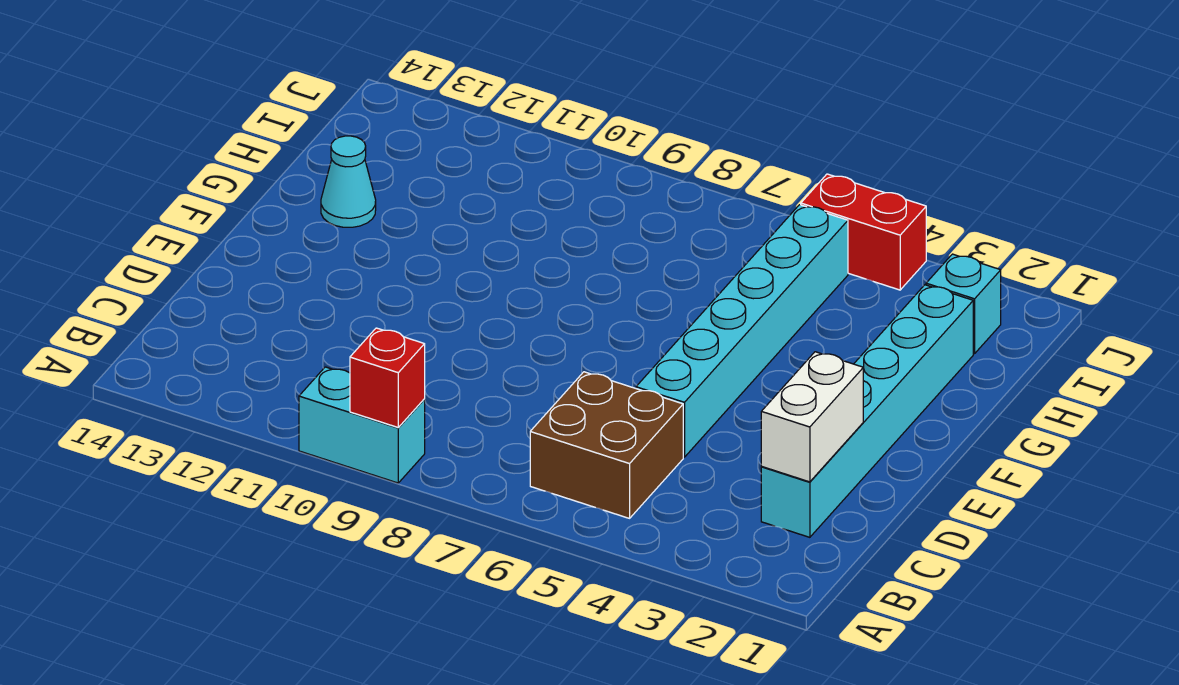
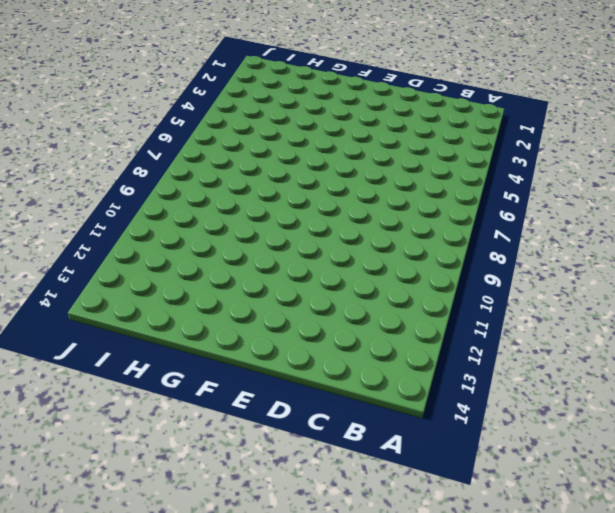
none -> cyan brick A9:A10 level 1
none -> brown brick B5:C6 level 1

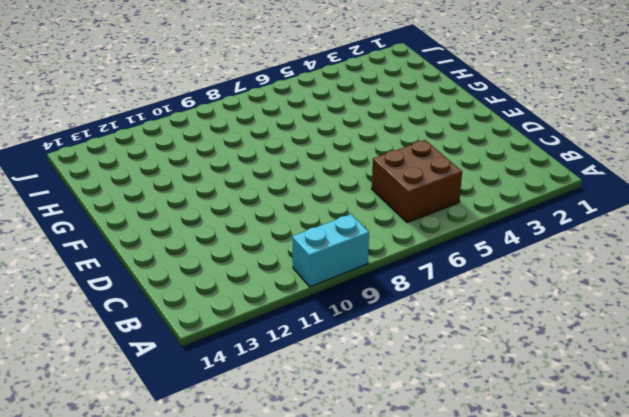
none -> cyan brick C2:H2 level 1
none -> cyan brick D5:I5 level 1

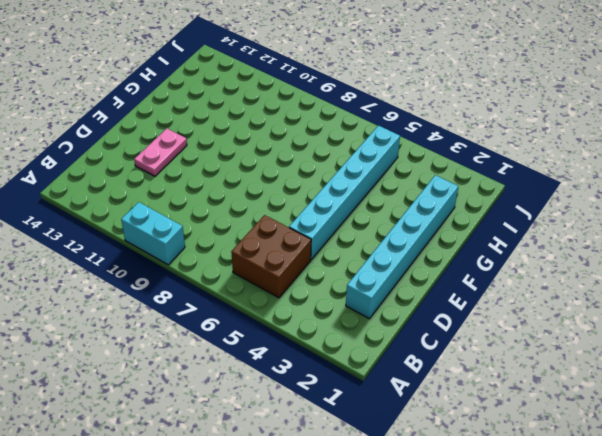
pink plate D12:E12 level 1 -> none
none -> cyan cone G13 level 1
none -> cyan brick I2 level 1

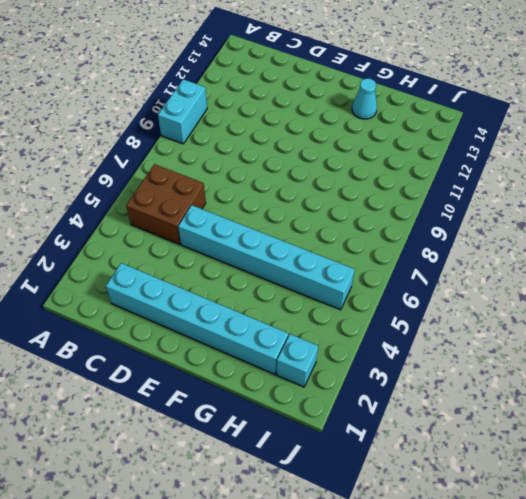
none -> red brick J4:J5 level 1
none -> red brick A9 level 2

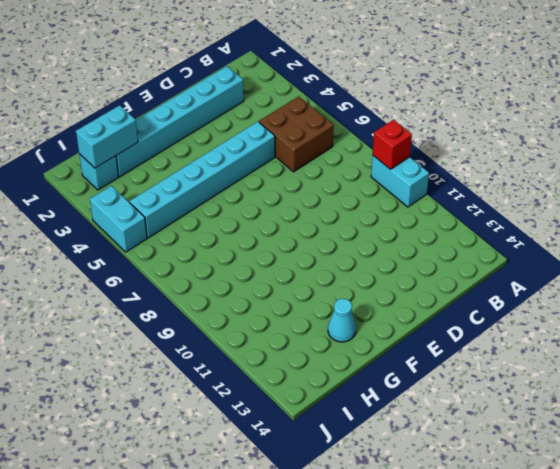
cyan brick H2:I2 level 2 -> none
cyan brick J4:J5 level 1 -> red brick J4:J5 level 1
none -> white brick C2:D2 level 2

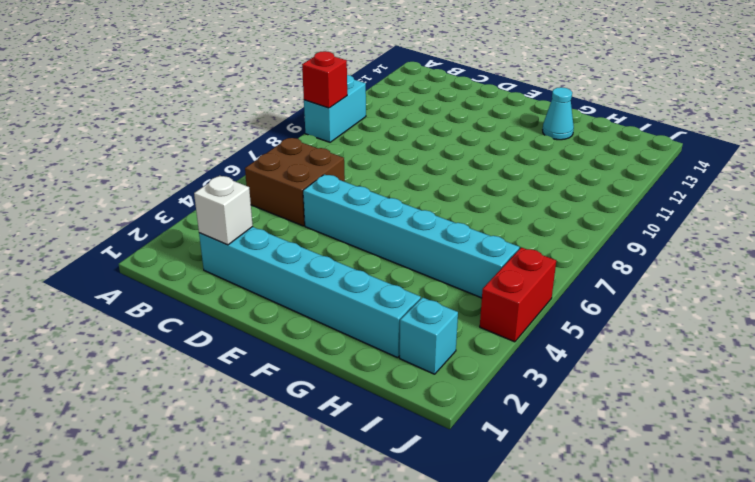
white brick C2 level 2 -> white brick C2:D2 level 2

